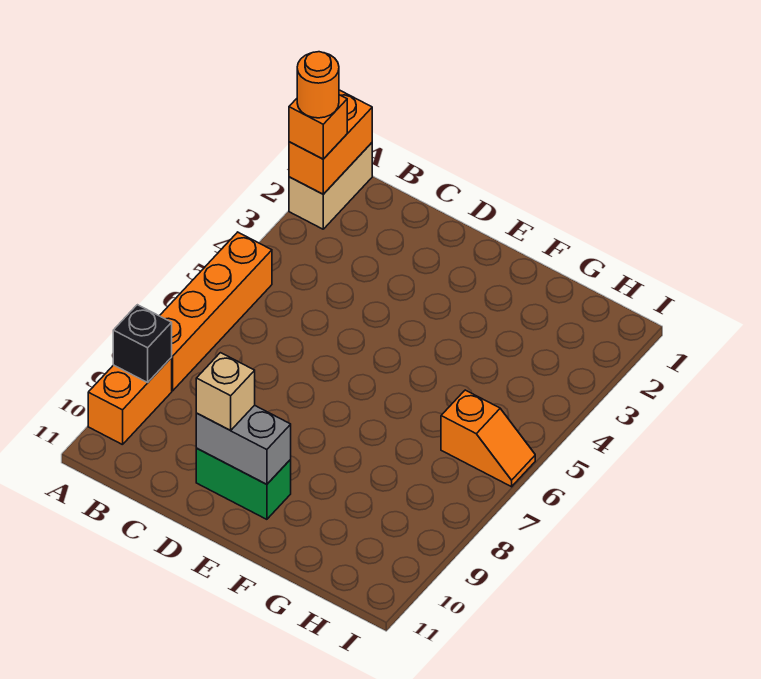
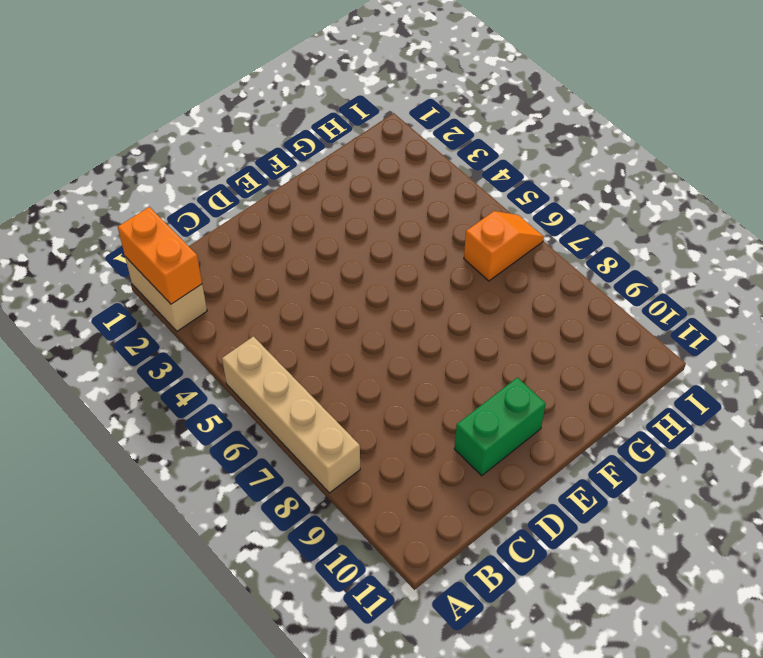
tan brick A5:A8 level 1 -> orange brick A5:A8 level 1
none -> orange brick A9:A10 level 1
none -> black brick A9 level 2

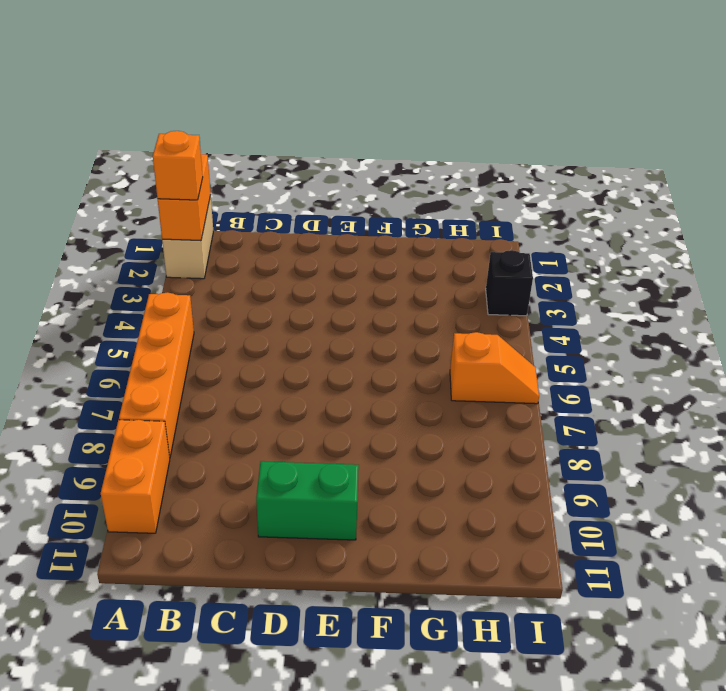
black brick I3 level 1 -> black brick A9 level 2
none -> grey brick D10:E10 level 2
none -> tan brick D10 level 3

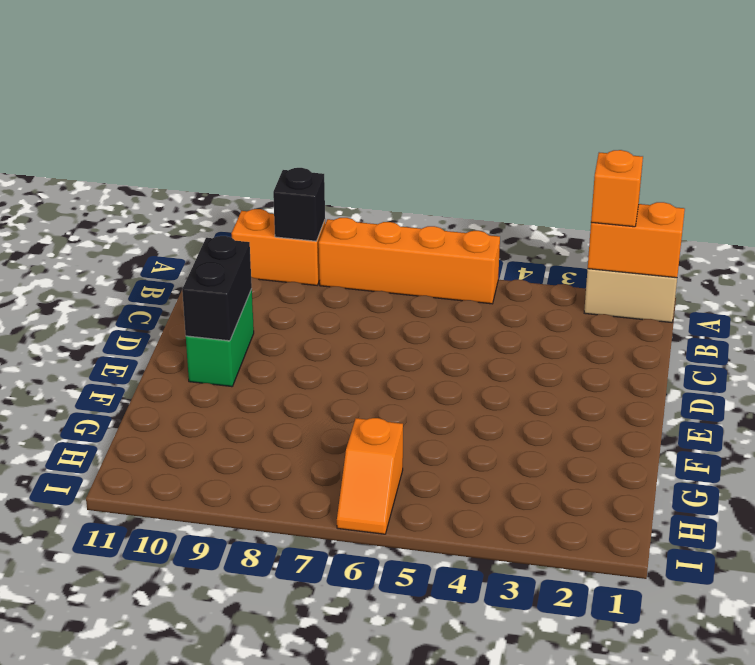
black brick D10:E10 level 2 -> grey brick D10:E10 level 2
none -> tan brick D10 level 3
none -> orange round brick A2 level 4

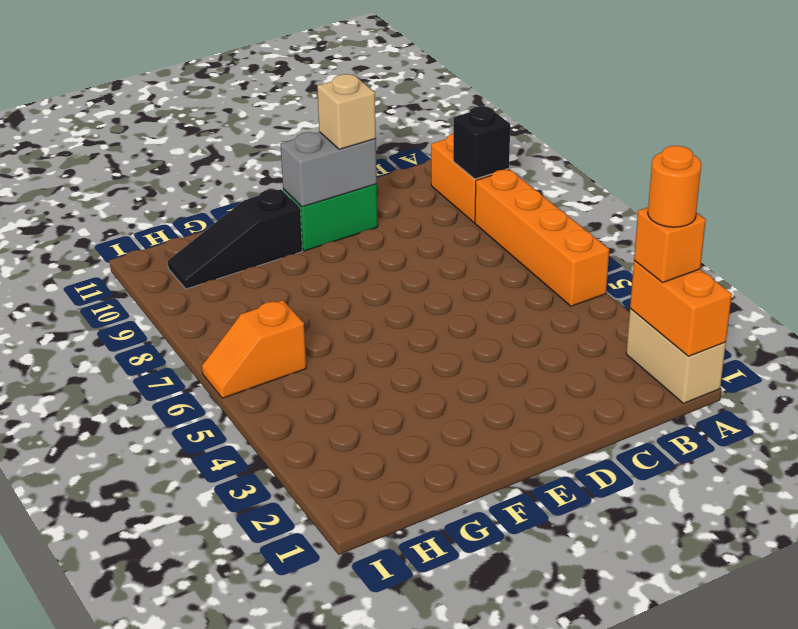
black slope F10:H10 level 1 top F -> none

